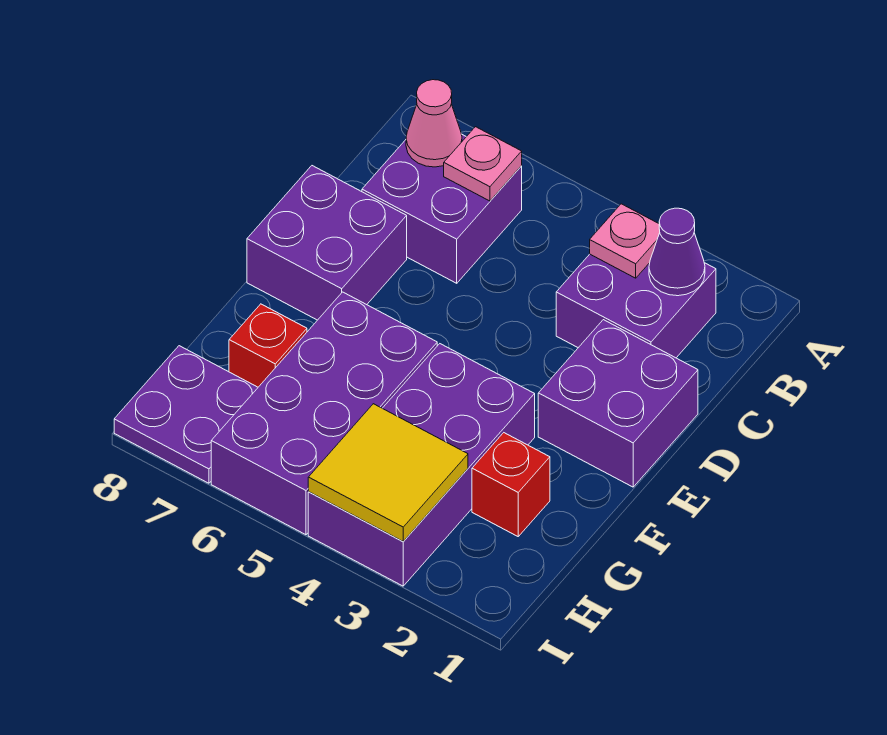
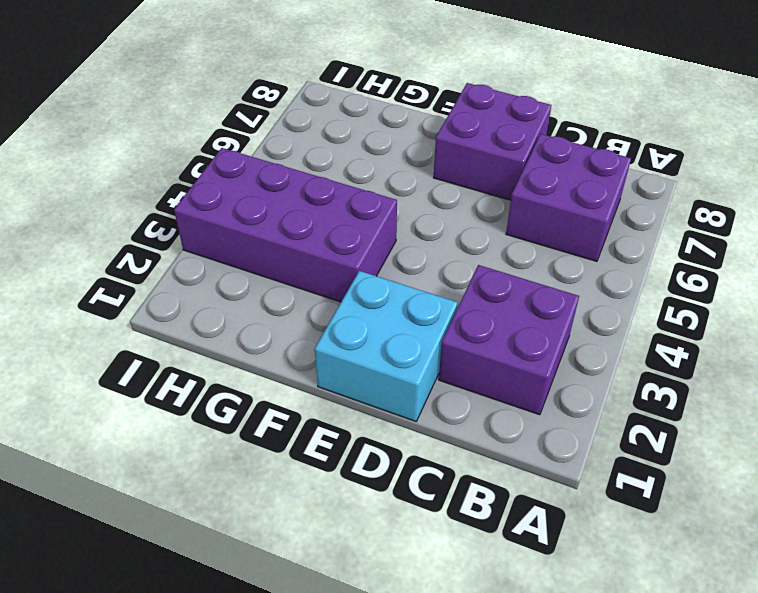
cyan brick D1:E2 level 1 -> purple brick D1:E2 level 1
none -> purple brick F5:I6 level 1
none -> red brick G2 level 1
none -> red brick G7 level 1

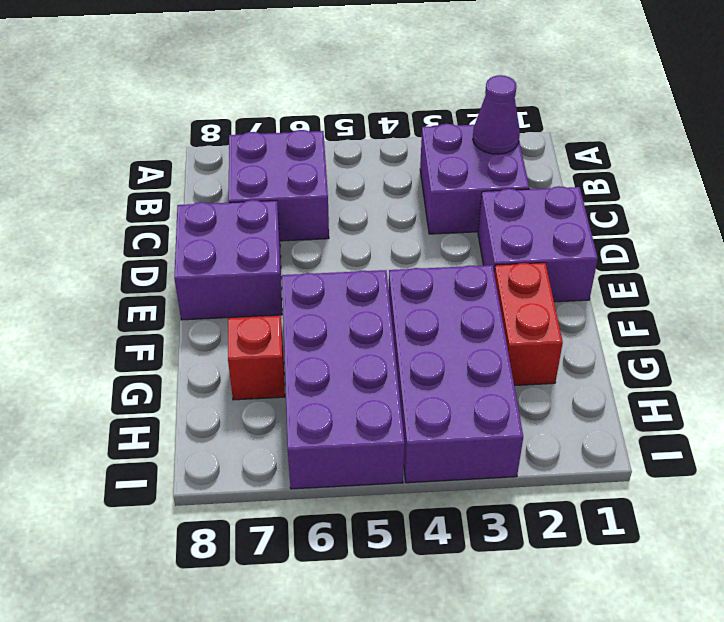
red brick F2:G2 level 1 -> red brick G2 level 1
none -> purple plate H7:I8 level 1
none -> pink plate B3 level 2
none -> pink plate B6 level 2

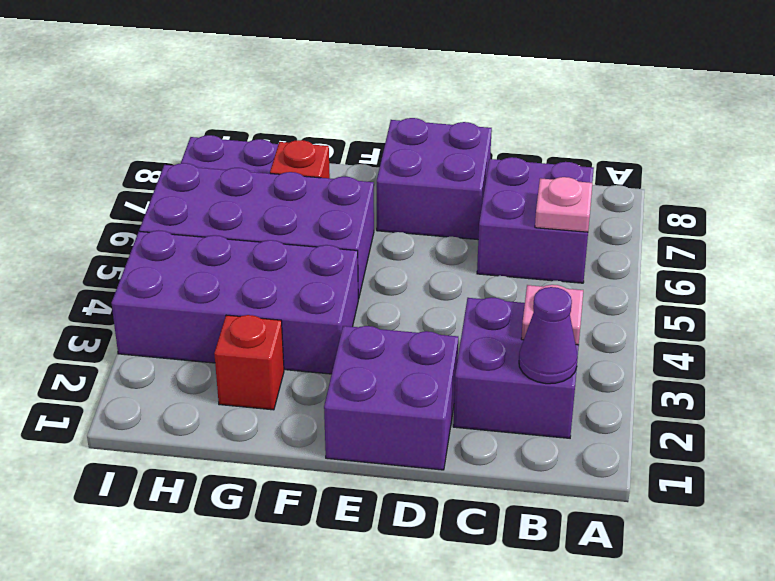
none -> pink cone B7 level 2
none -> yellow tile H3:I4 level 2

